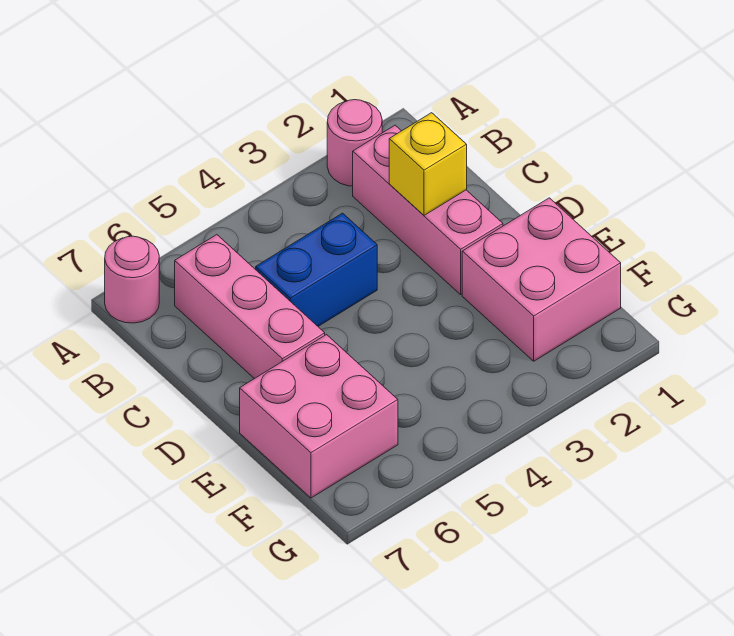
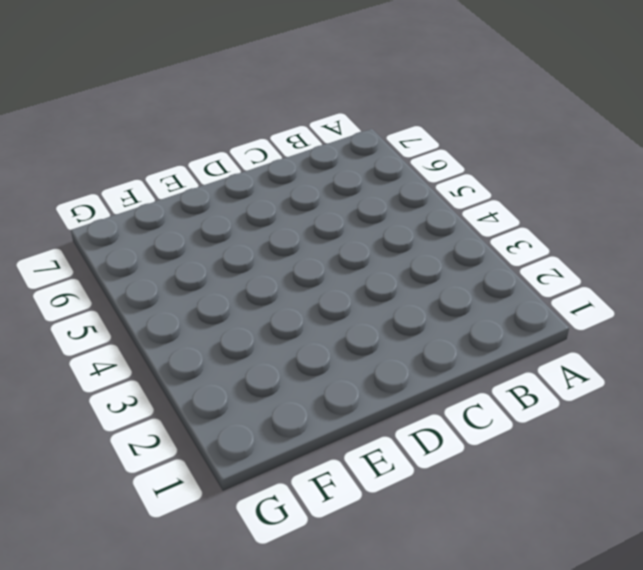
none -> pink round brick A2 level 1
none -> pink round brick A7 level 1

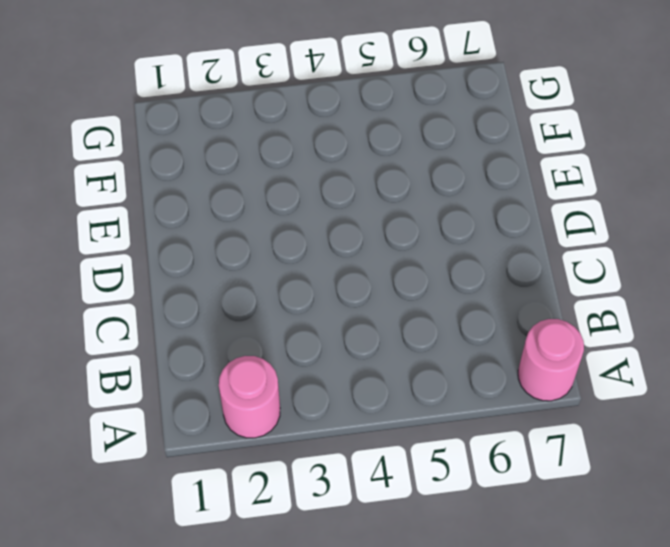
none -> pink brick B2:D2 level 1
none -> pink brick B6:D6 level 1

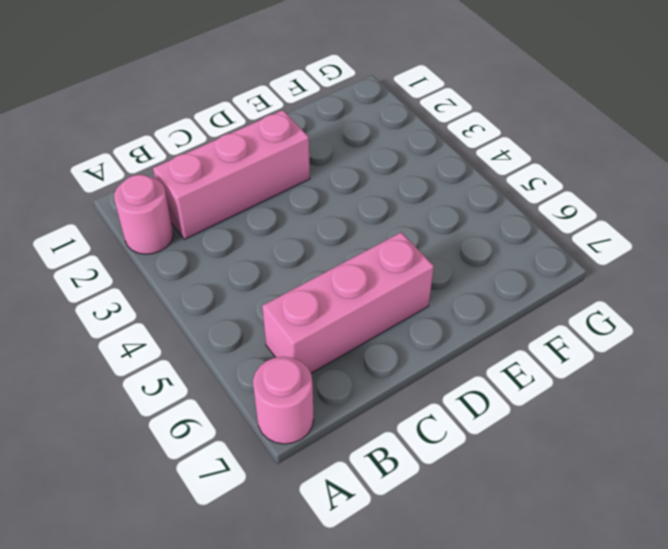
none -> blue brick C4:C5 level 1
none -> pink brick E1:F2 level 1

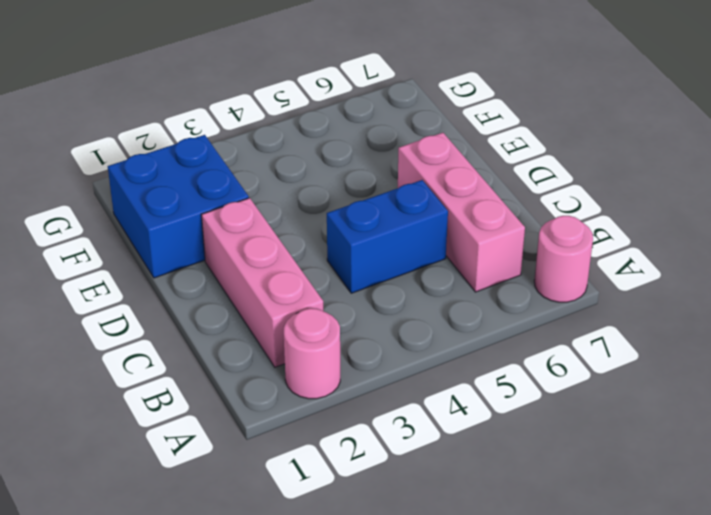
blue brick E1:F2 level 1 -> pink brick E1:F2 level 1
none -> pink brick E6:F7 level 1
none -> yellow brick C2 level 2

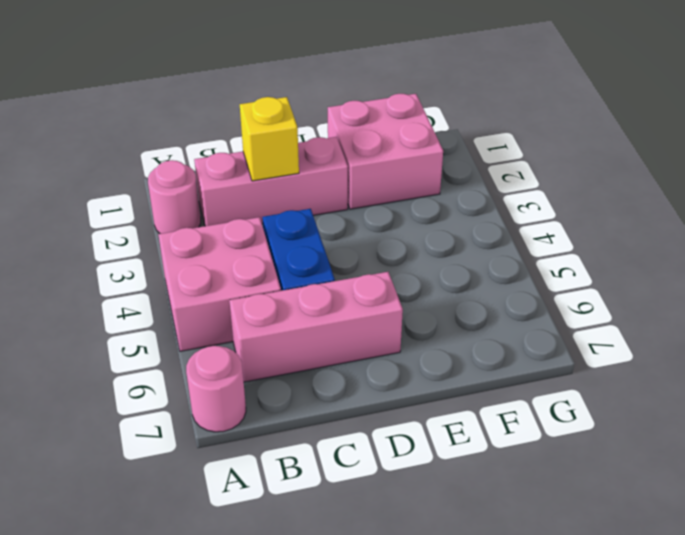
pink brick A4:B5 level 1 -> pink brick E6:F7 level 1

